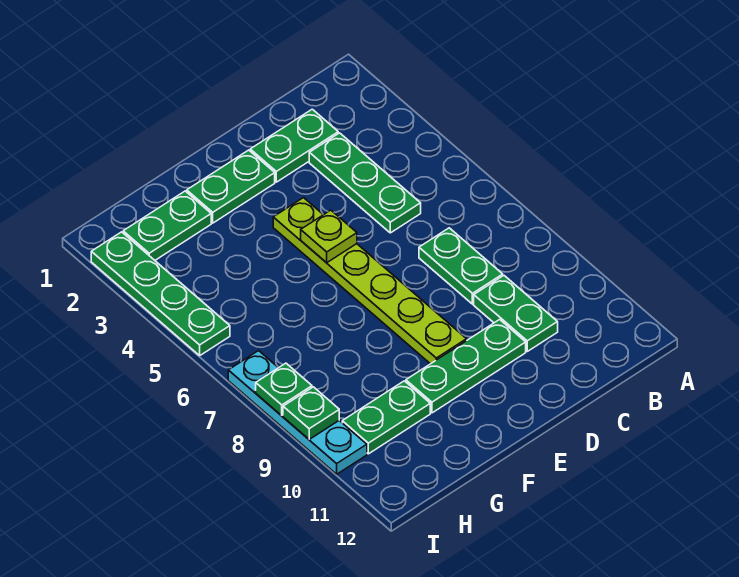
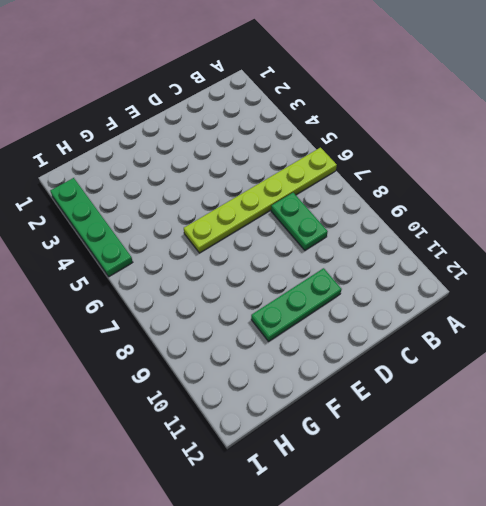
lime plate A6:F6 level 1 -> lime plate E4:E9 level 1
none -> green plate C2:D2 level 1
none -> green plate C3:C5 level 1
none -> green plate C9:C10 level 1

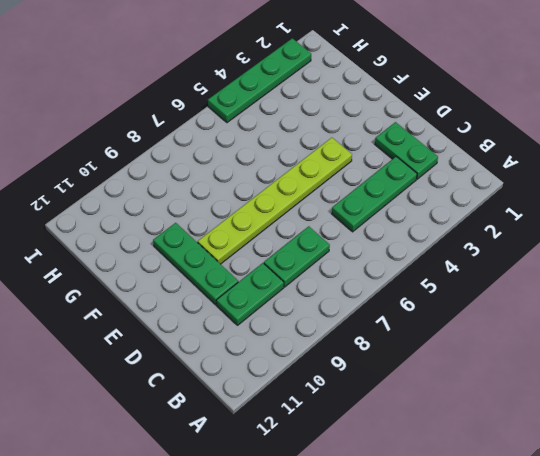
none -> green plate E2:F2 level 1
none -> green plate G2:H2 level 1
none -> green plate G10:H10 level 1

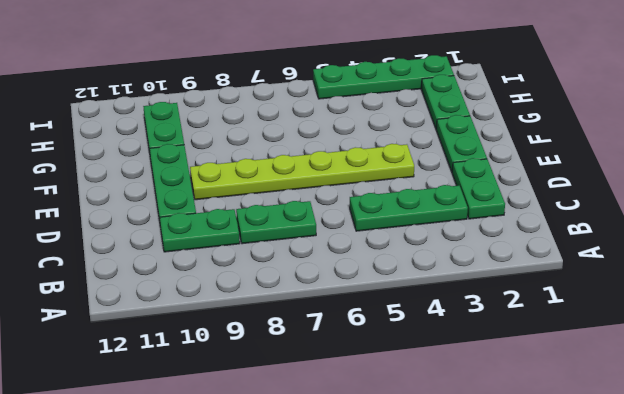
none -> cyan plate I7:I10 level 1
none -> lime plate E5 level 2
none -> green plate I8 level 2

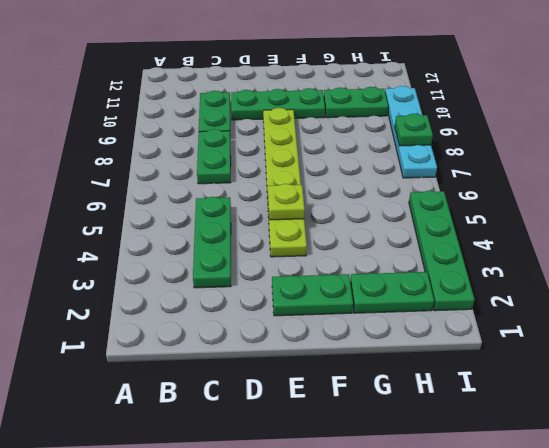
none -> green plate C2:D2 level 1
none -> green plate I9 level 2

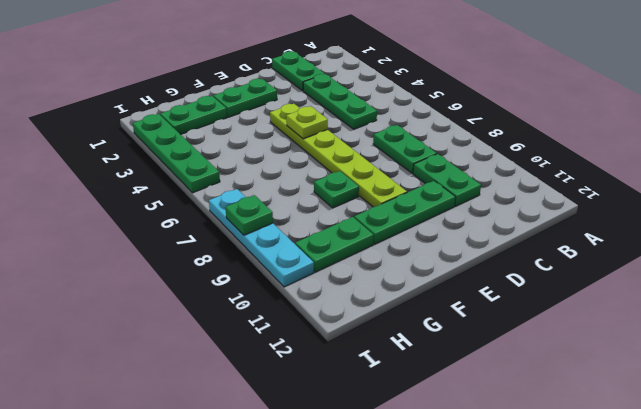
green plate C1:C2 level 1 -> green plate C2:D2 level 1
green plate F8 level 1 -> green plate I9 level 2

